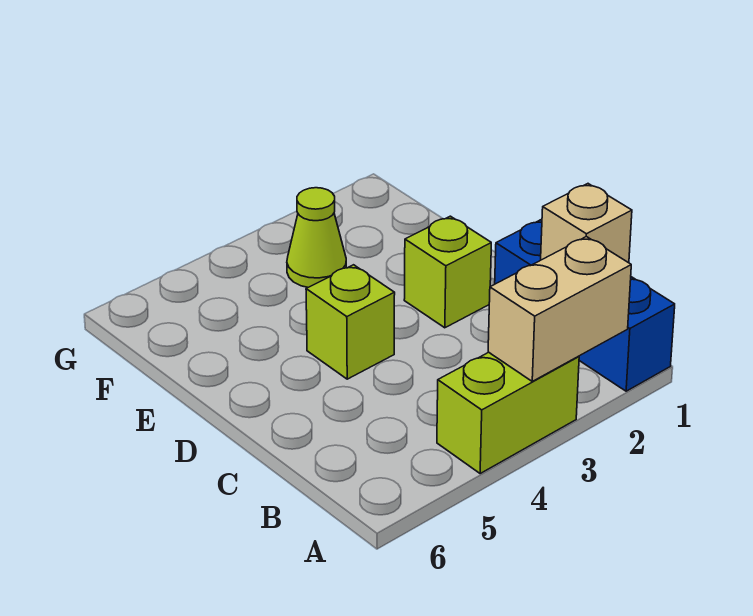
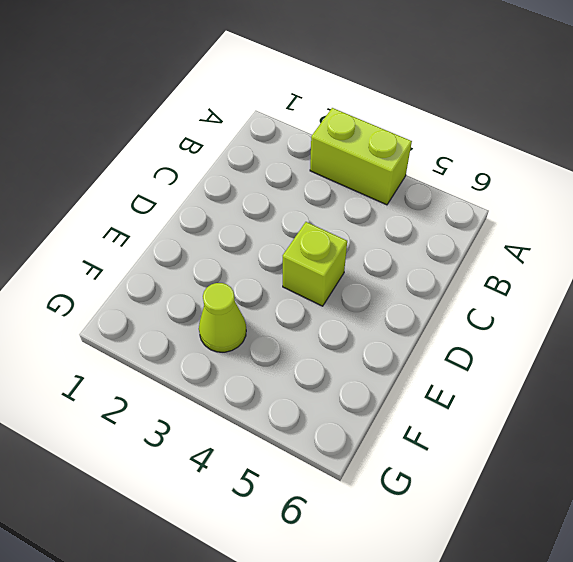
none -> blue brick A1:C1 level 1
none -> lime brick D2 level 1

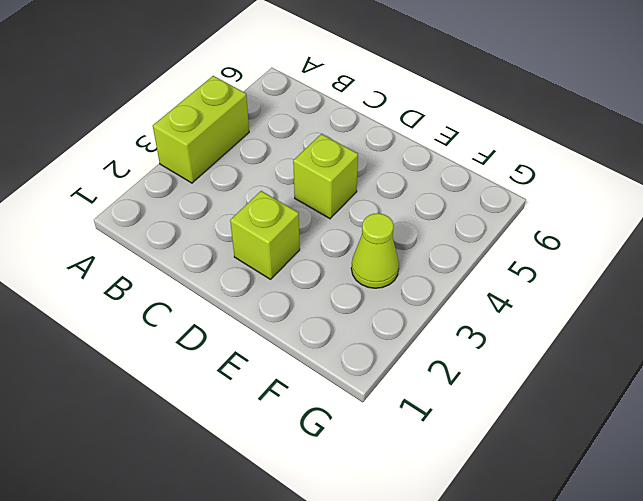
none -> blue brick A1:C1 level 1
none -> tan brick A2:A3 level 2

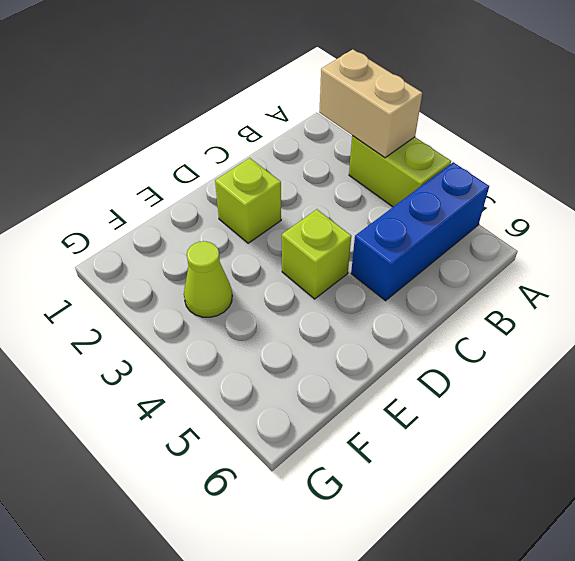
blue brick A5:C5 level 1 -> blue brick A1:C1 level 1
none -> tan brick B1 level 2

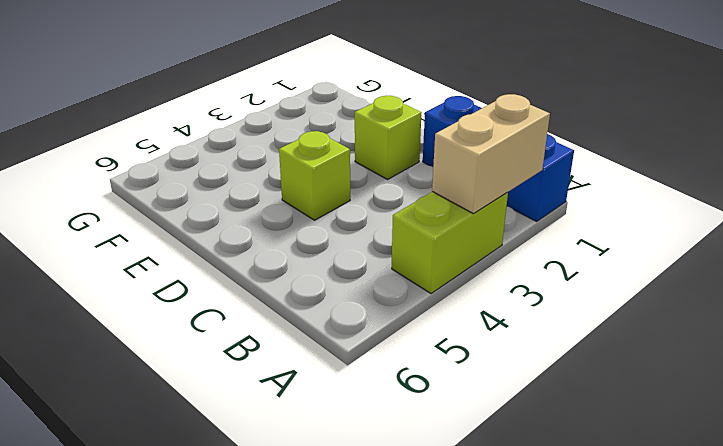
none -> lime cone F3 level 1
none -> tan brick B1 level 2

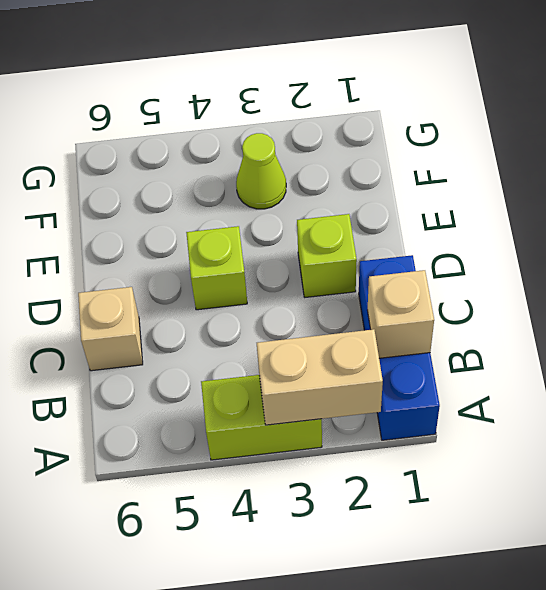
tan brick C6 level 1 -> none

